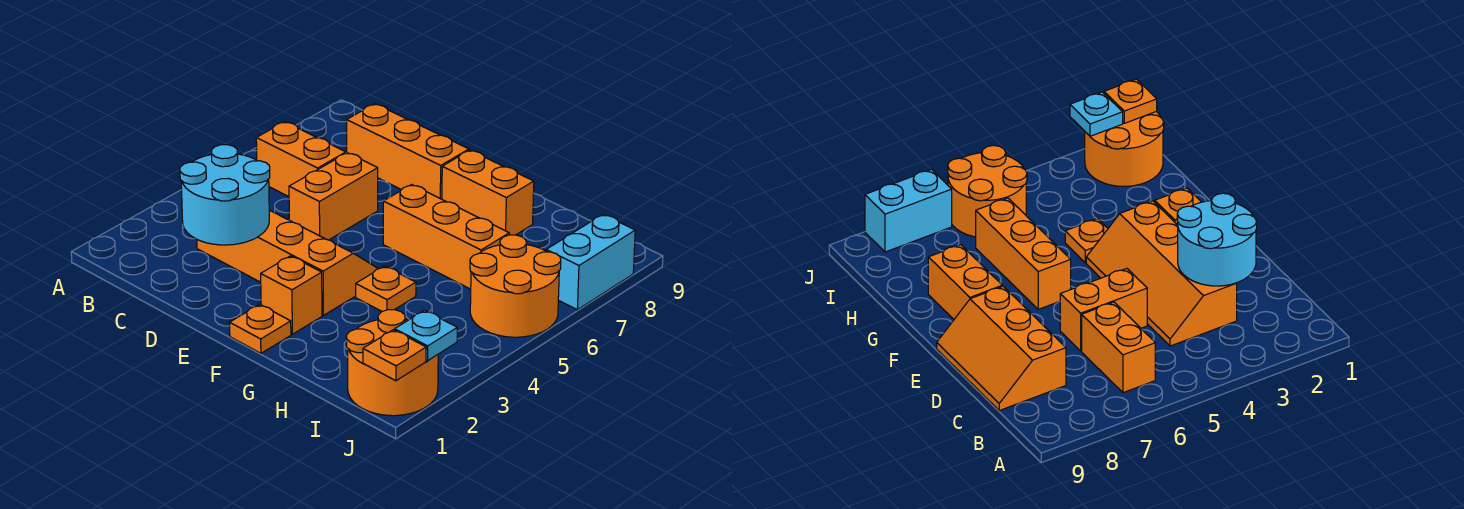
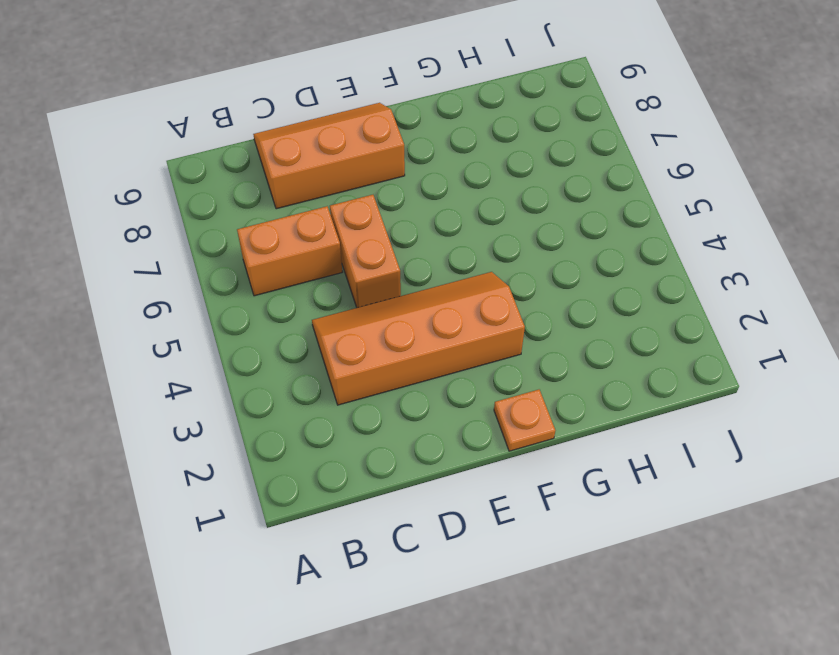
none -> orange brick F2 level 1
none -> orange brick F6:H6 level 1
none -> orange brick F8:G8 level 1

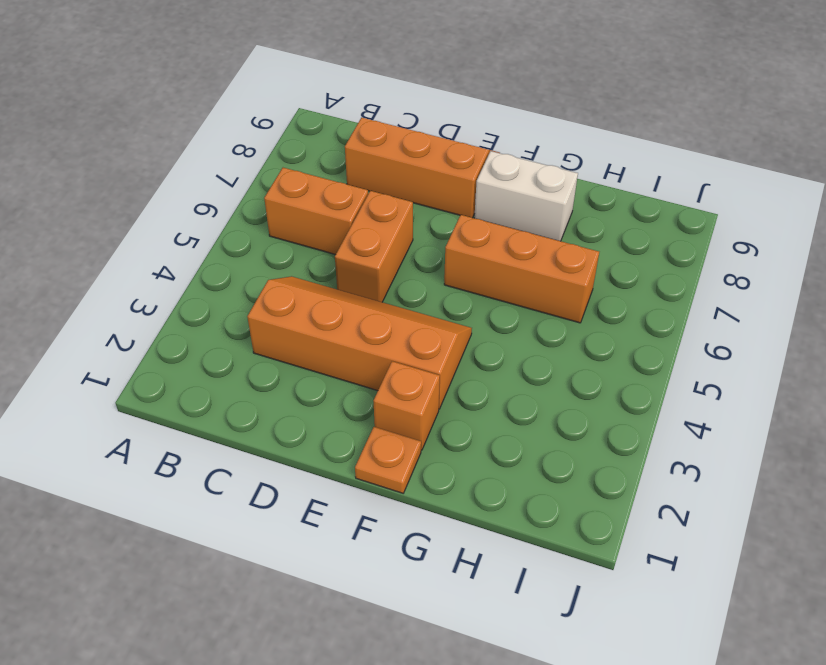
white brick F8:G8 level 1 -> orange brick F8:G8 level 1
none -> orange plate G4 level 1
none -> orange round brick I1:J2 level 1
none -> orange round brick I5:J6 level 1

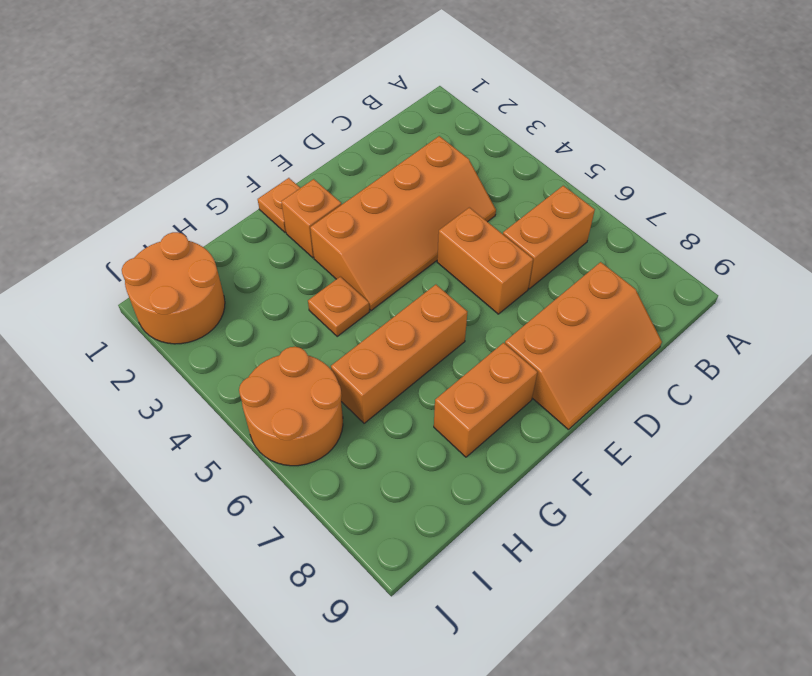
none -> cyan brick J7:J8 level 1
none -> cyan round brick C2:D3 level 2
none -> orange plate J1 level 2

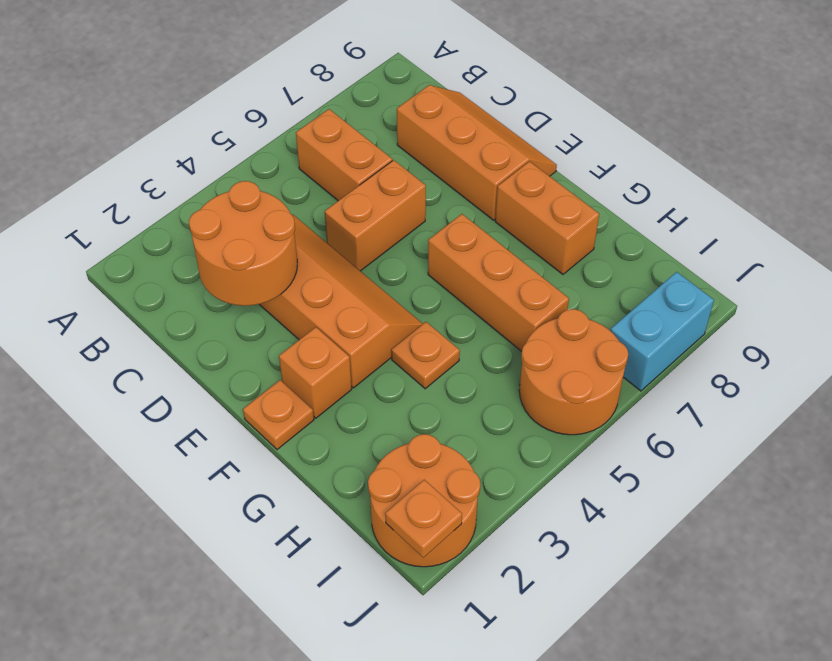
orange round brick C2:D3 level 2 -> cyan round brick C2:D3 level 2
none -> cyan plate J2 level 2

